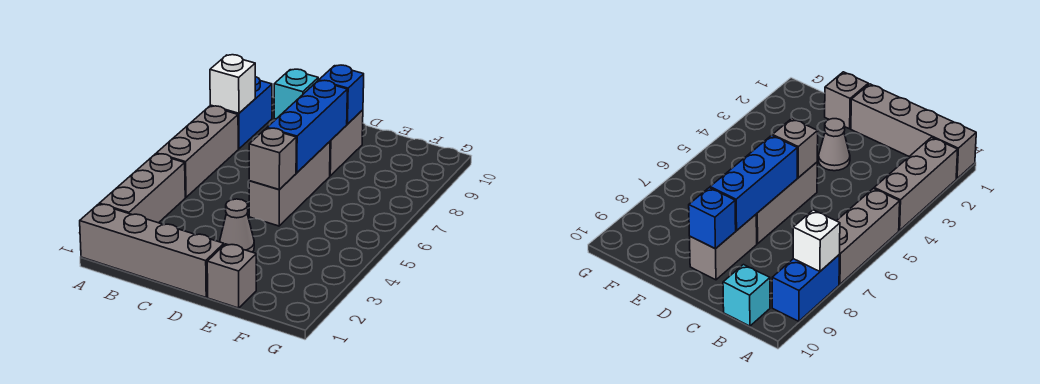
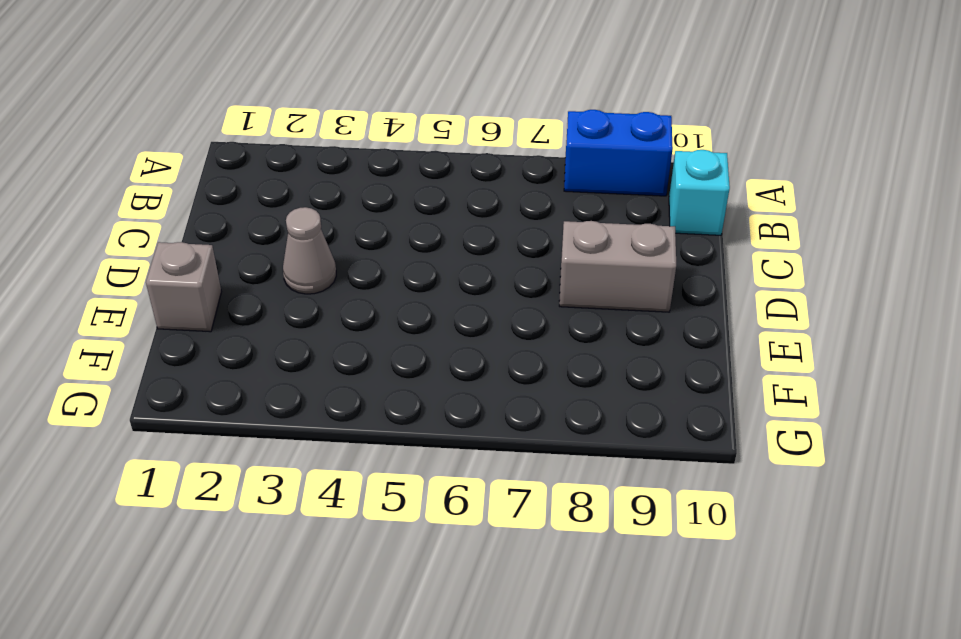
none -> grey brick A1:D1 level 1
none -> grey brick A2:A4 level 1
none -> grey brick A5:A7 level 1

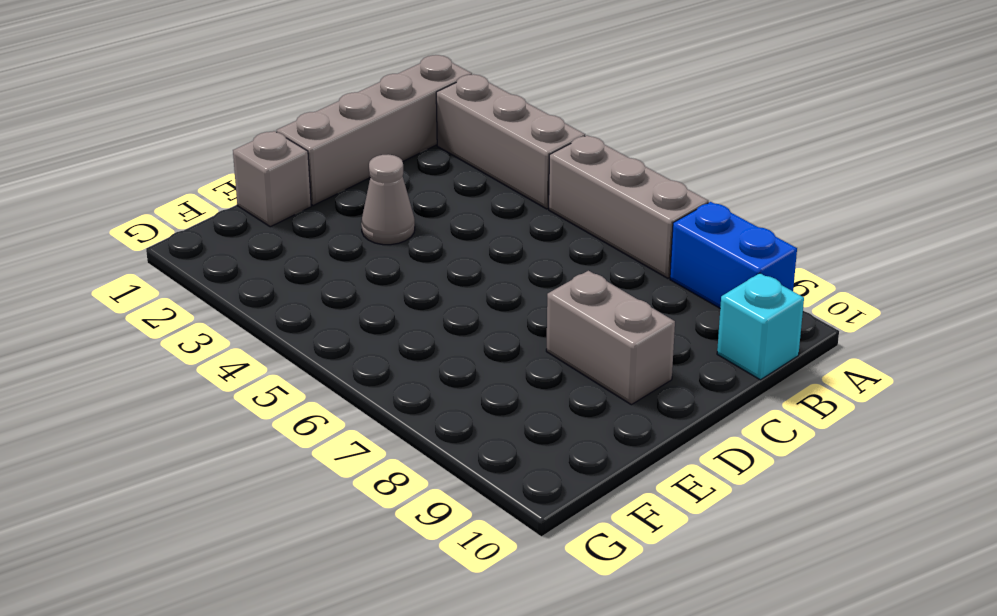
none -> grey brick D5:D7 level 1
none -> white brick A8 level 2
none -> grey brick D5 level 2

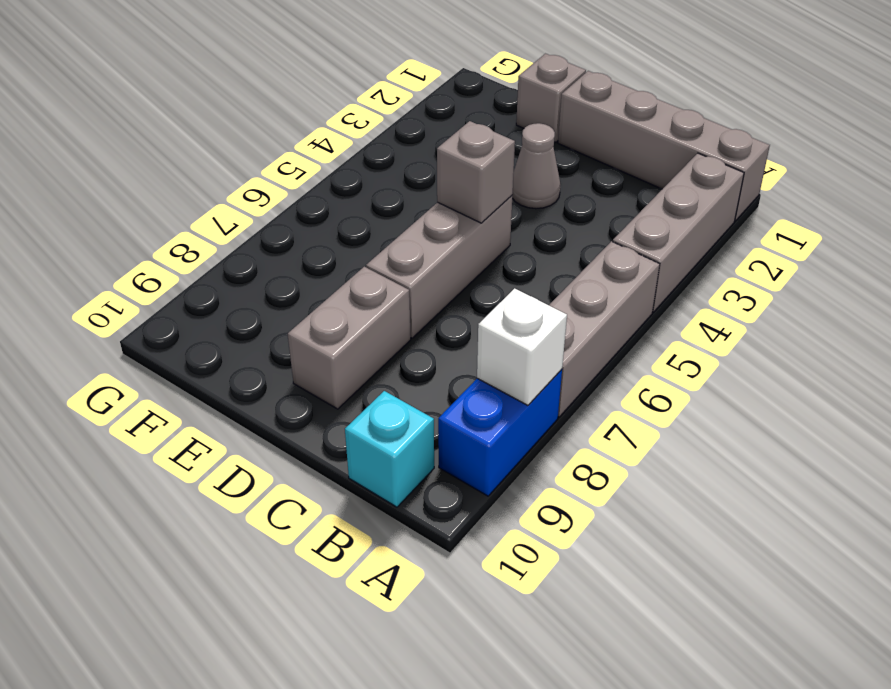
none -> blue brick D6:D8 level 2
none -> blue brick D9 level 2

